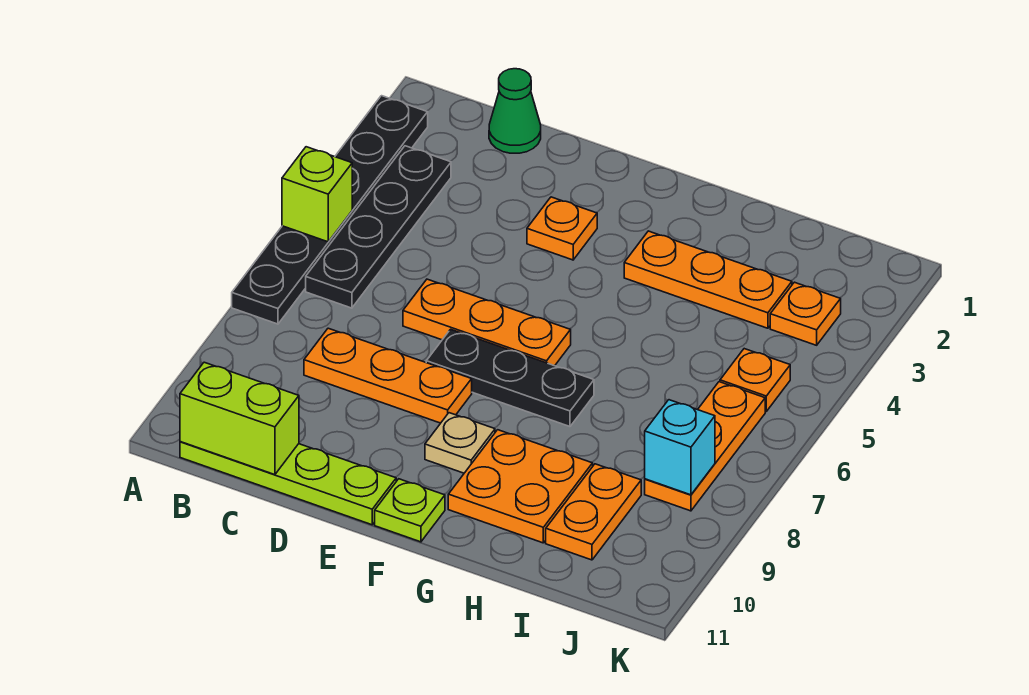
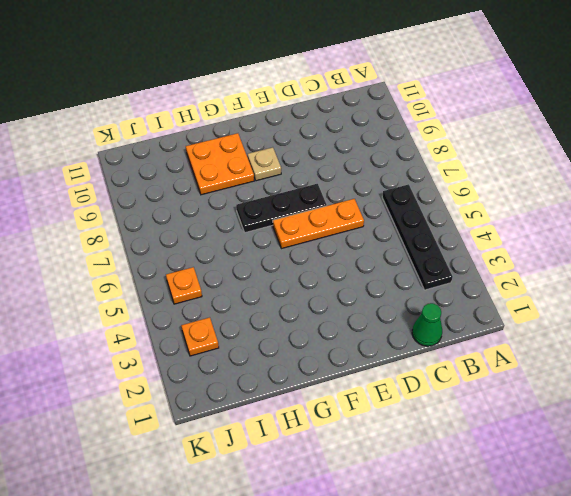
none -> black plate A2:A7 level 1
none -> lime plate B11:E11 level 1
none -> orange plate C8:E8 level 1

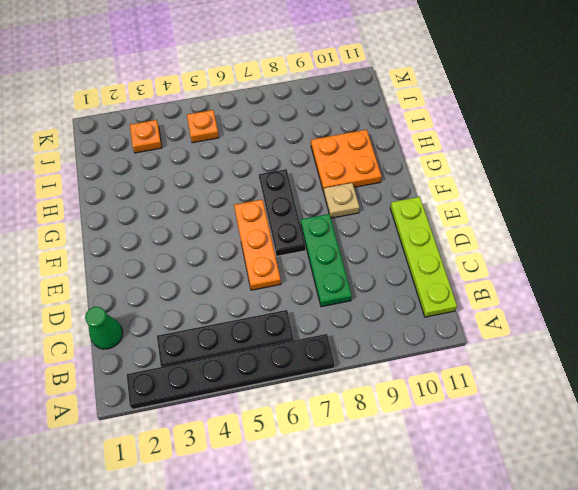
green plate C8:E8 level 1 -> orange plate C8:E8 level 1
none -> orange plate E3 level 1
none -> lime plate F11 level 1
none -> orange plate G3:I3 level 1

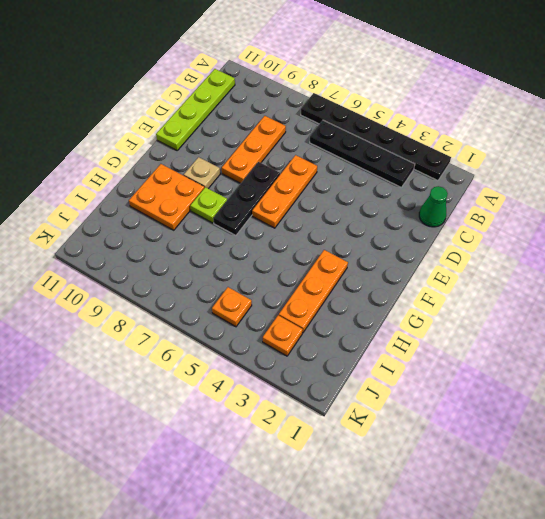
lime plate G8 level 1 -> lime plate F11 level 1
none -> orange plate E3 level 1
none -> orange plate I9:I10 level 1
none -> orange plate J6:J8 level 1

